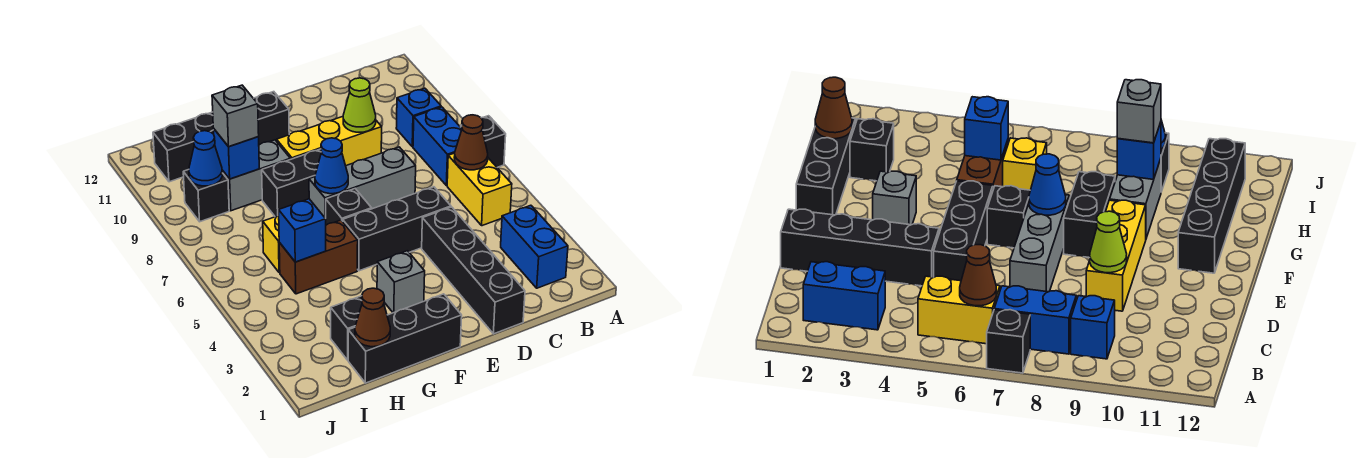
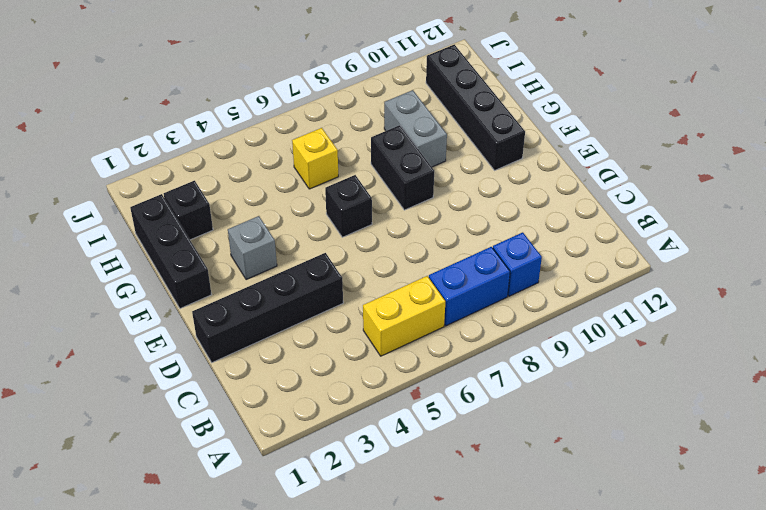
none -> black brick A7 level 1
none -> blue brick B2:B3 level 1
none -> black brick D5:F5 level 1

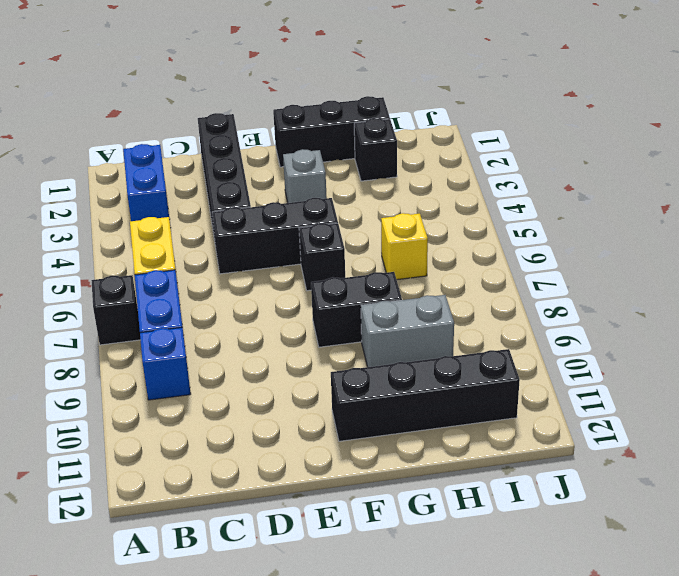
none -> grey brick D7:F7 level 1
none -> yellow brick D9:F9 level 1
none -> brown brick G5:H5 level 1

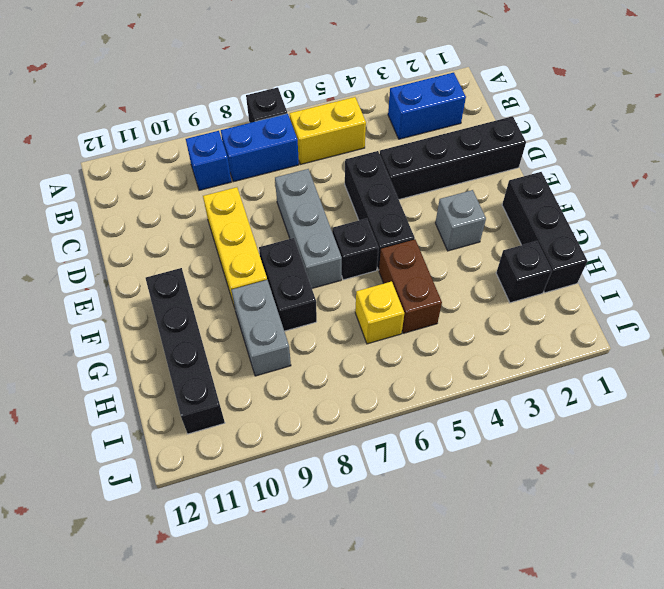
none -> black brick I9 level 1
none -> brown cone B6 level 2
none -> lime cone D9 level 2

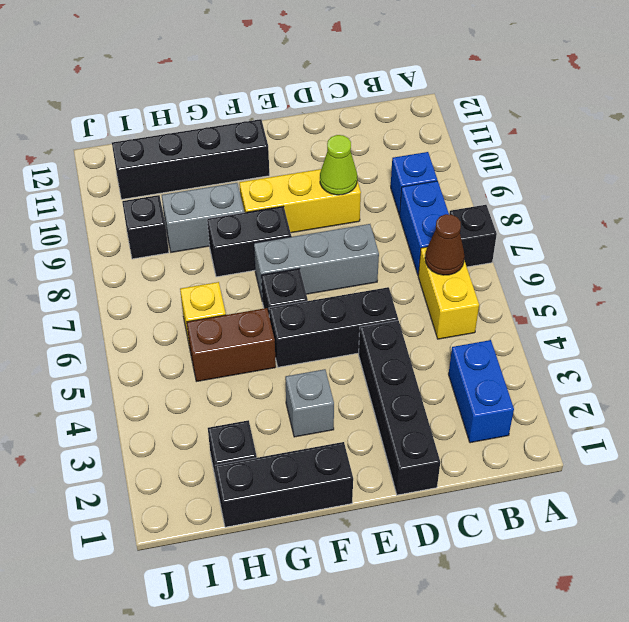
none -> blue cone F7 level 2
none -> brown cone H1 level 2
none -> blue brick H5 level 2

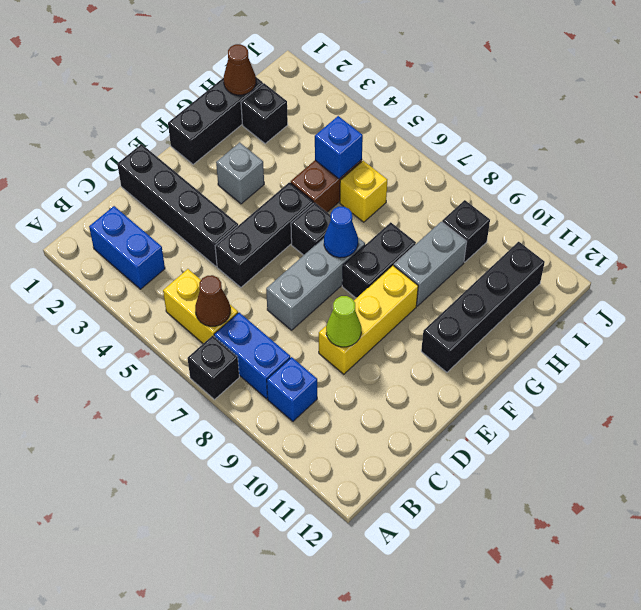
none -> blue brick H9 level 2
none -> blue cone I9 level 2
none -> grey brick H9 level 3

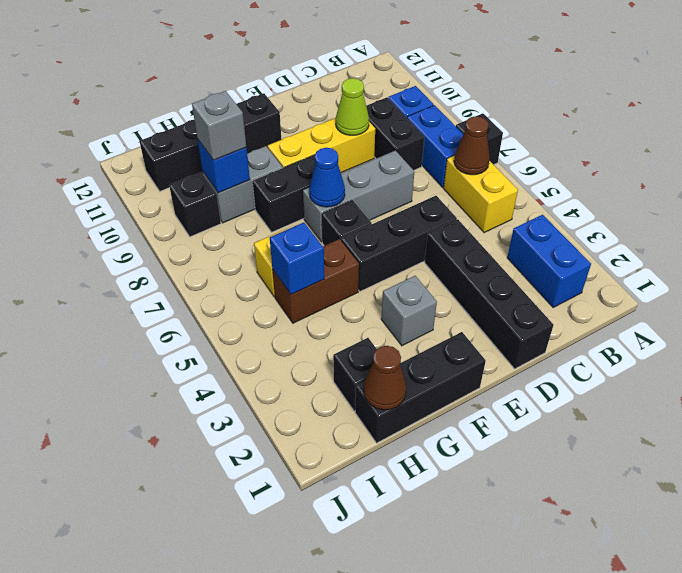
black brick C8:C9 level 1 -> none
none -> blue cone I9 level 2

